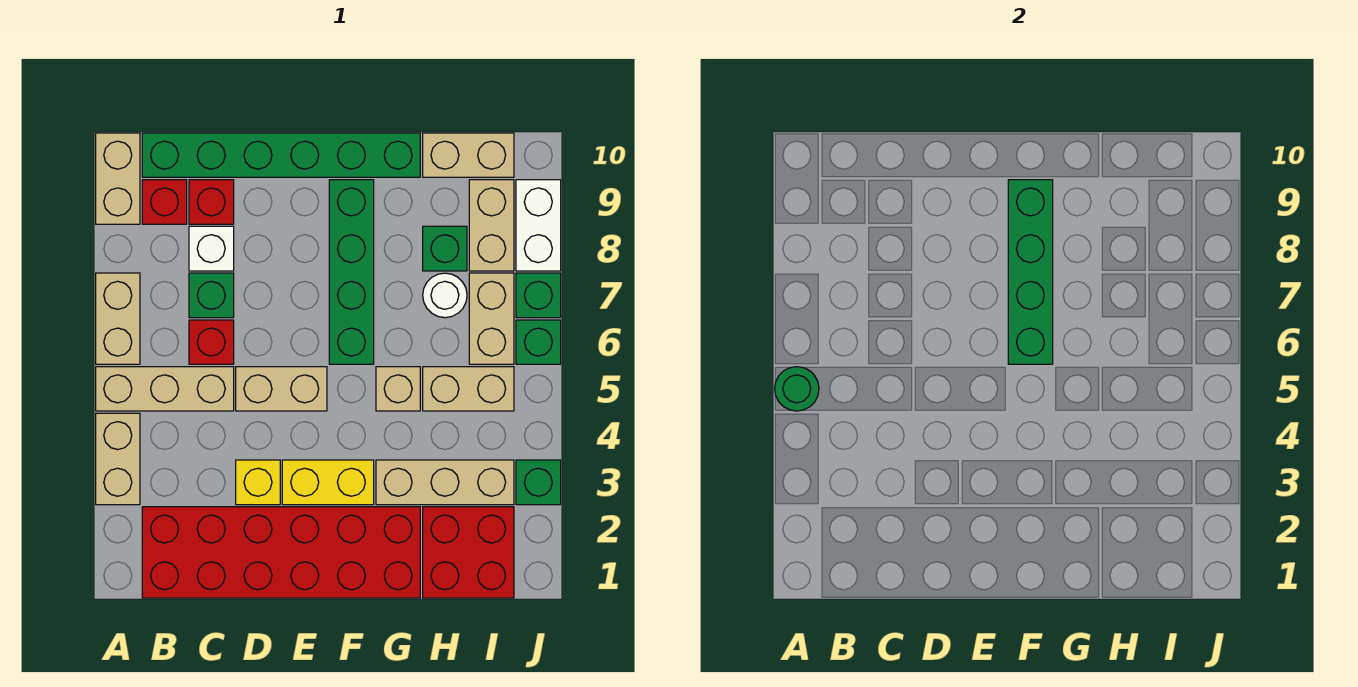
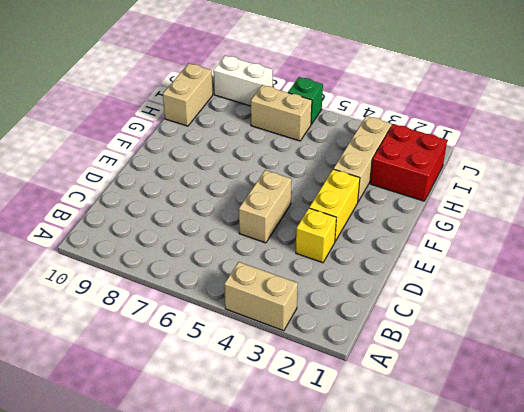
none -> tan brick A5:C5 level 1
none -> tan brick A6:A7 level 1
none -> tan brick A9:A10 level 1
none -> red brick B1:G2 level 1

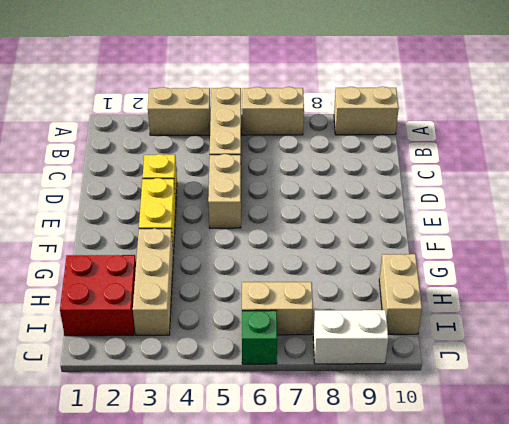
none -> red brick B1:G2 level 1
none -> red brick B9 level 1
none -> green brick B10:G10 level 1
none -> red brick C6 level 1

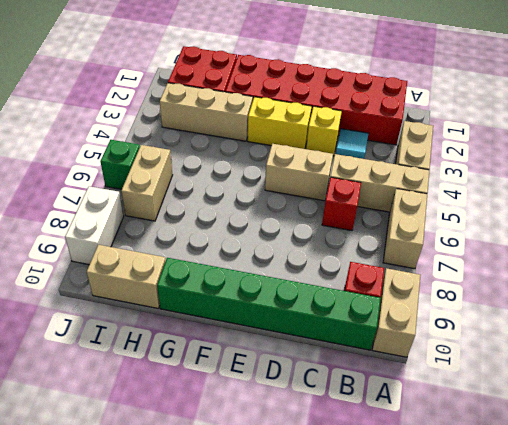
cyan tile C3 level 1 -> none
none -> green brick C7 level 1
none -> white brick C8 level 1
none -> red brick C9 level 1
none -> green brick F6:F9 level 1

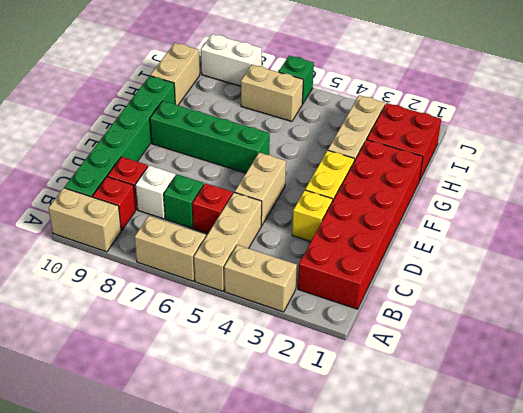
none -> tan brick G5 level 1
none -> tan brick H5:I5 level 1
none -> white round brick H7 level 1
none -> green brick H8 level 1

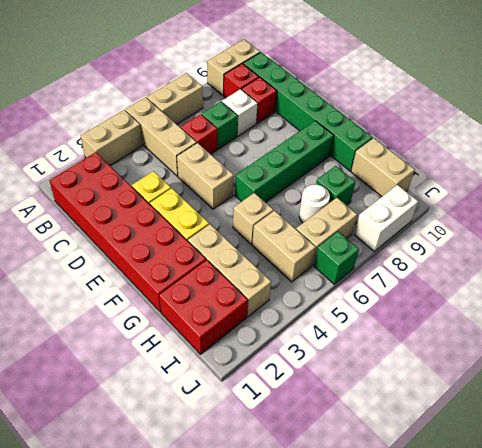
none -> tan brick I8:I9 level 1
none -> green brick J3 level 1
none -> green brick J7 level 1
none -> green round brick A5 level 2

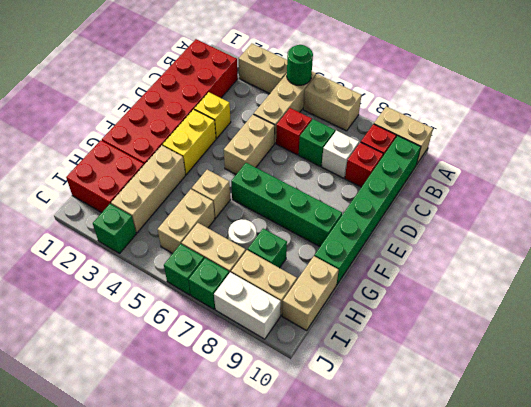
none -> green brick F6:F9 level 2

